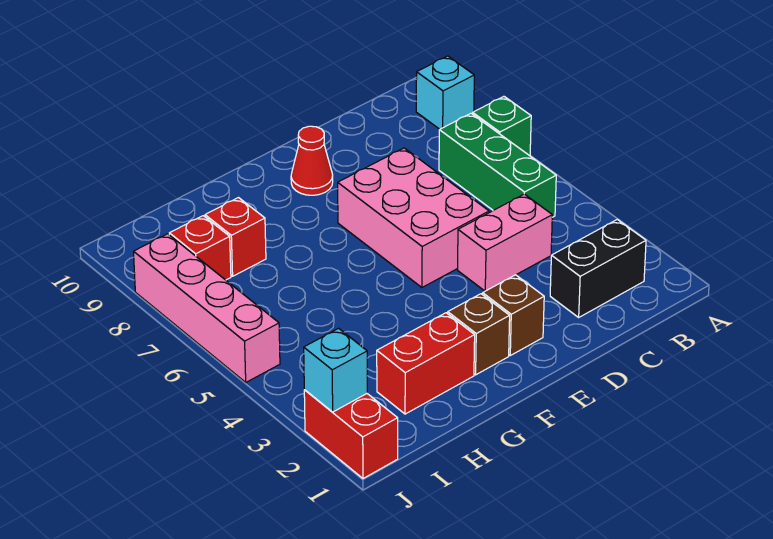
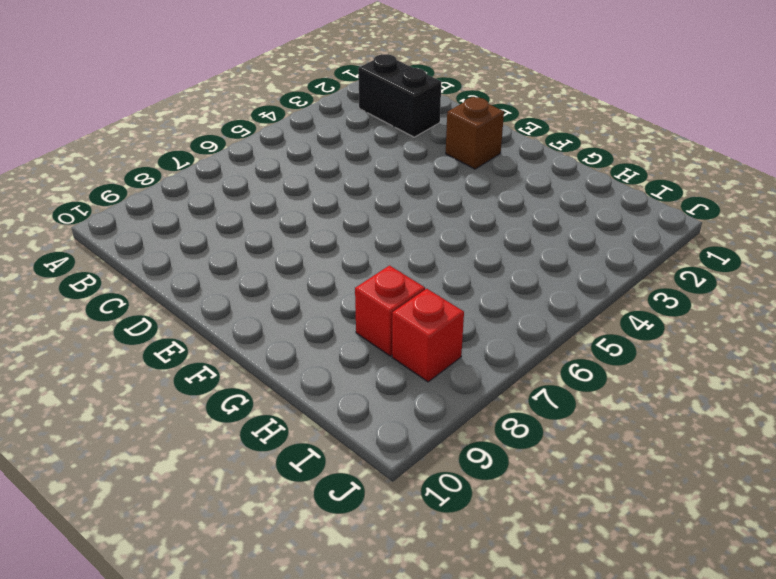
none -> green brick A7 level 1
none -> cyan brick A9 level 1
none -> green brick B5:B7 level 1

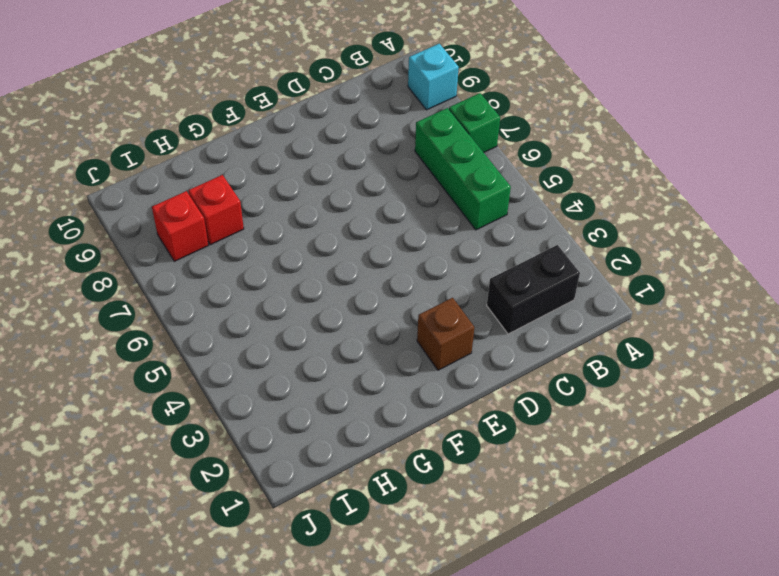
none -> pink brick C4:D4 level 1
none -> pink brick D5:E7 level 1
none -> red cone E9 level 1

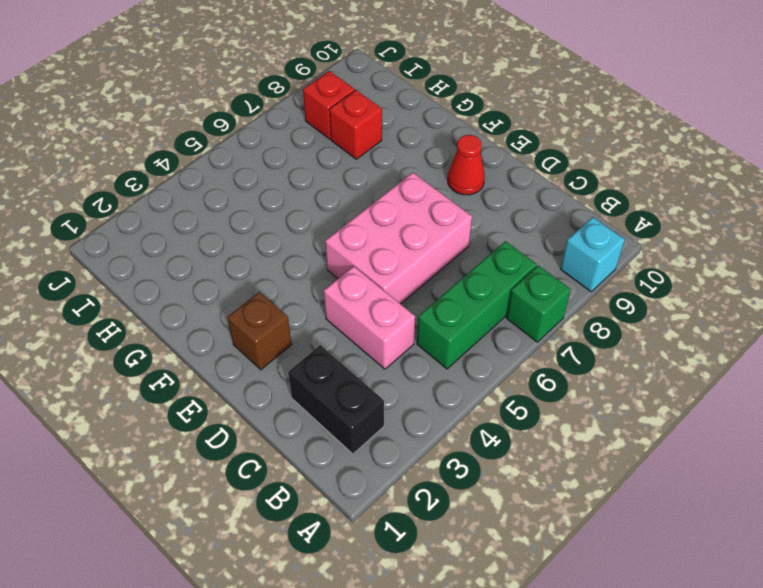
none -> brown brick F2 level 1
none -> red brick G2:H2 level 1
none -> red brick J1:J2 level 1

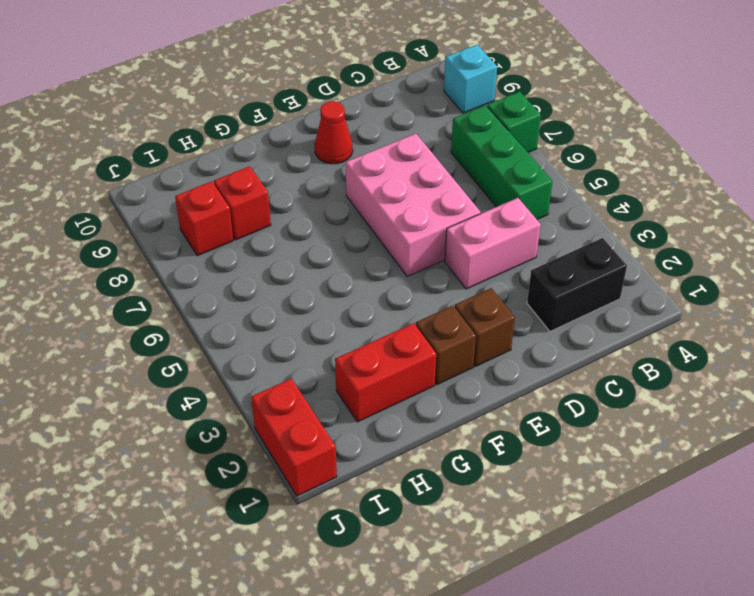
none -> pink brick J5:J8 level 1
none -> cyan brick J2 level 2

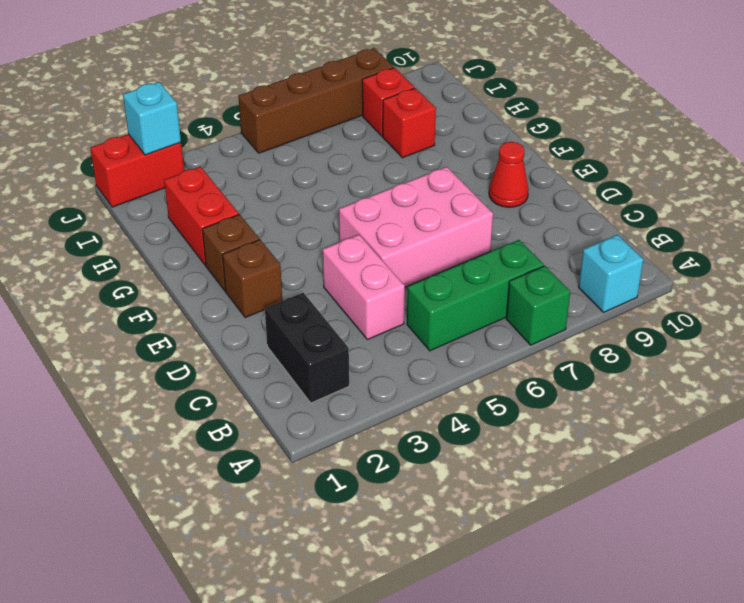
brown brick J5:J8 level 1 -> pink brick J5:J8 level 1

